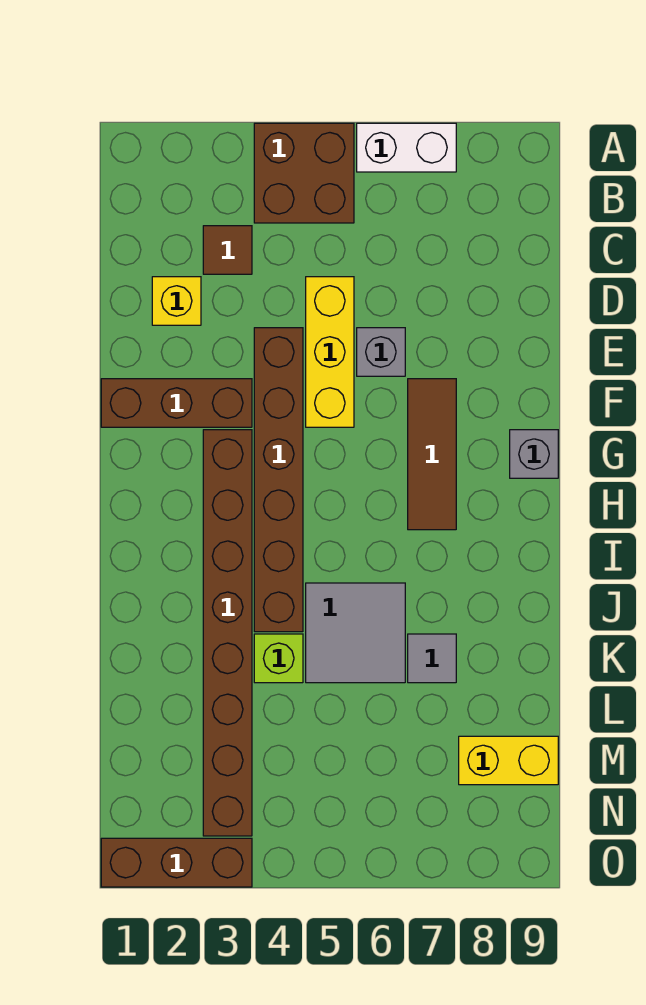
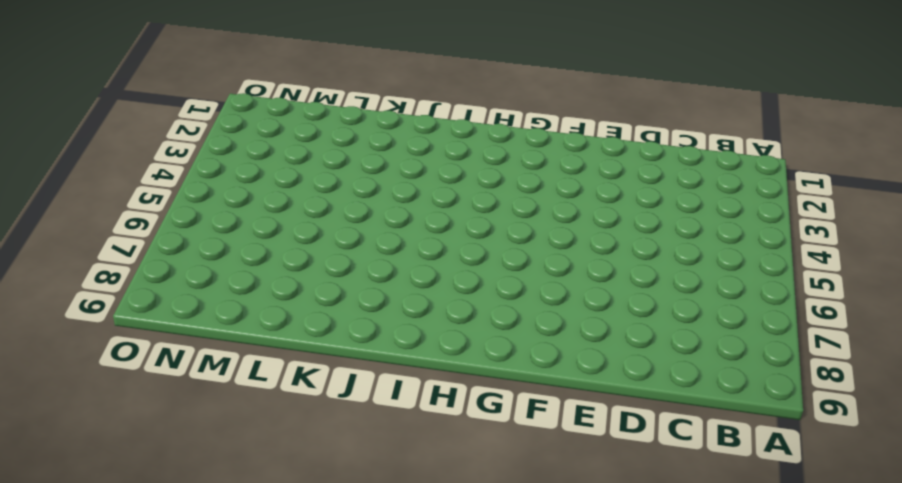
none -> brown brick A4:B5 level 1
none -> white brick A6:A7 level 1
none -> brown tile C3 level 1

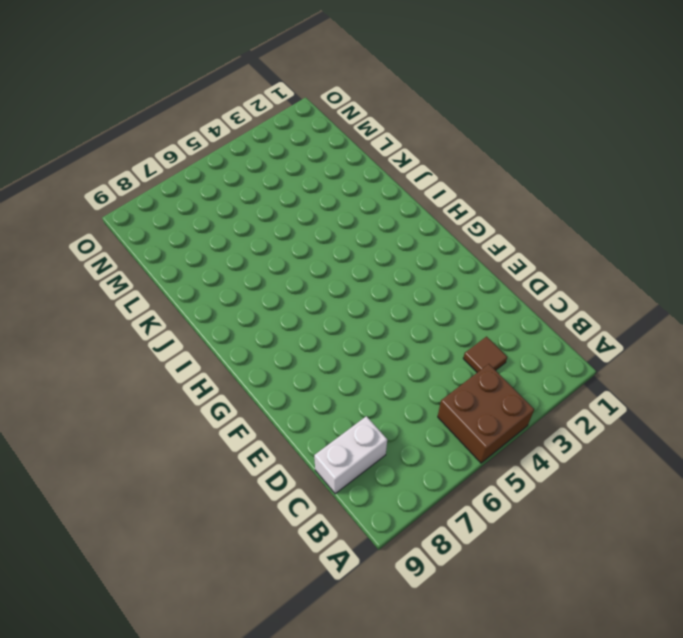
white brick C8:C9 level 1 -> white brick A6:A7 level 1
none -> yellow brick D2 level 1
none -> yellow brick D5:F5 level 1
none -> brown brick E4:J4 level 1

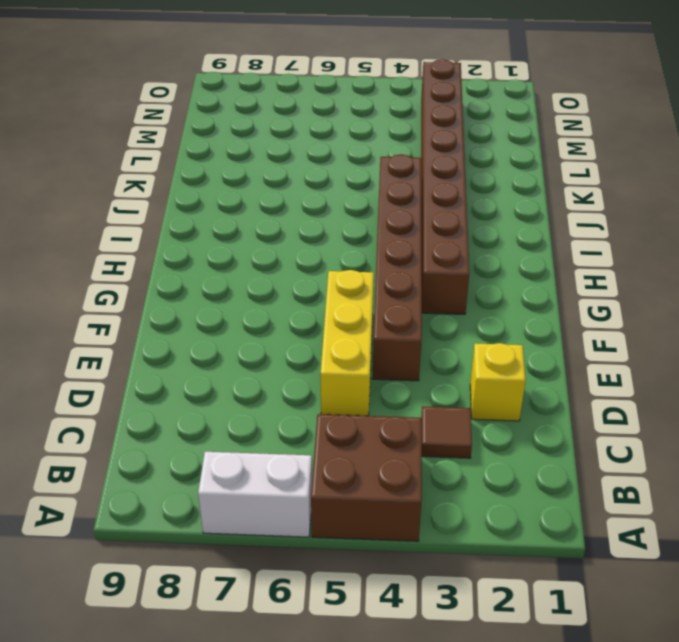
none -> grey brick E6 level 1
none -> brown brick F1:F3 level 1
none -> brown tile F7:H7 level 1

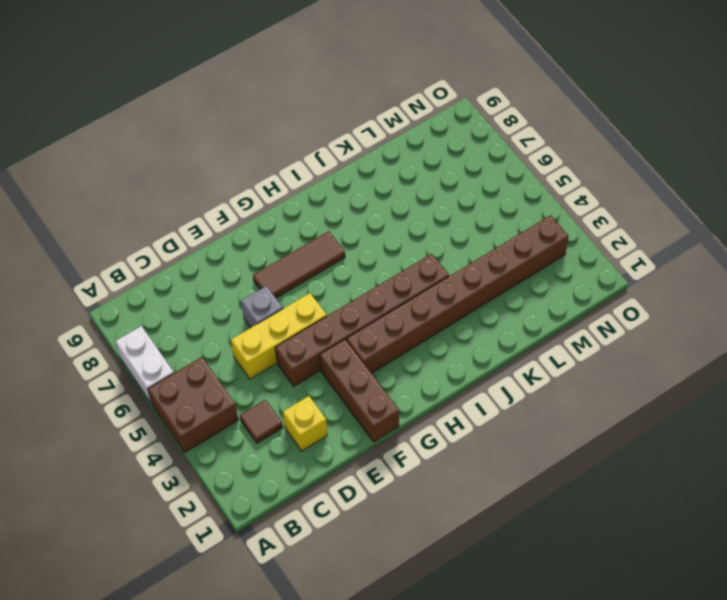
none -> grey brick G9 level 1
none -> grey tile J5:K6 level 1
none -> lime brick K4 level 1

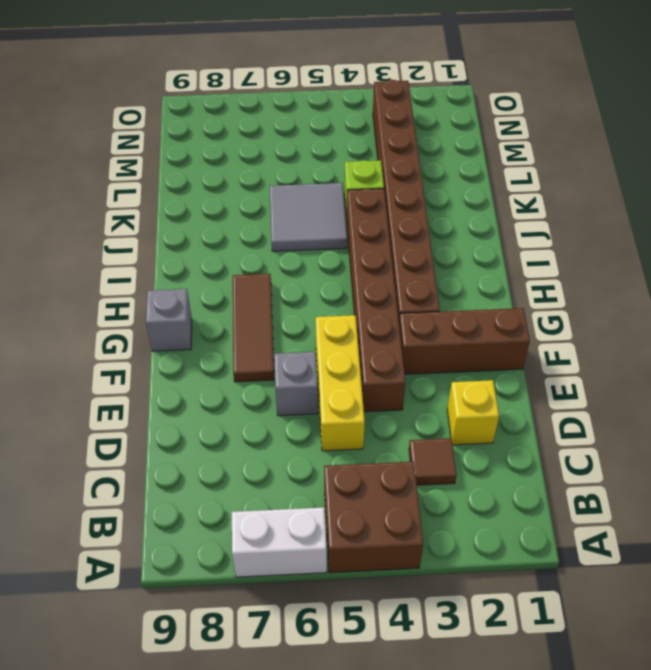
none -> grey tile K7 level 1
none -> yellow brick M8:M9 level 1
none -> brown brick O1:O3 level 1

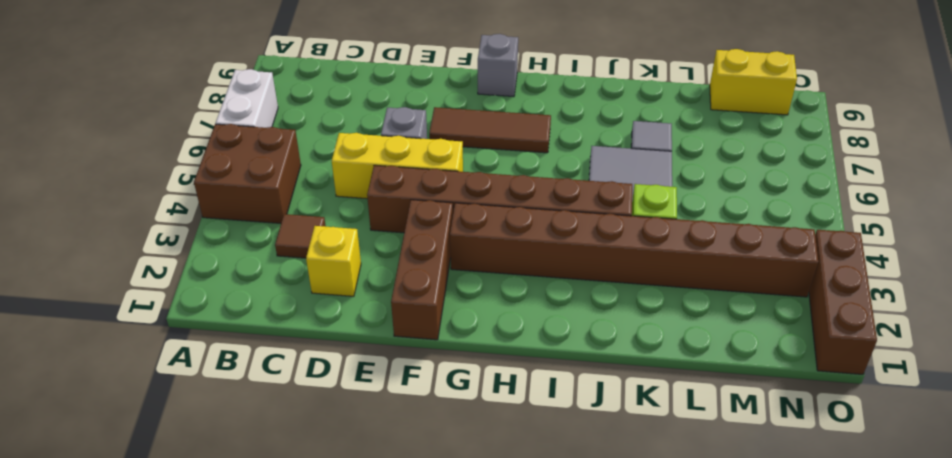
yellow brick M9:N9 level 1 -> yellow brick M8:M9 level 1

